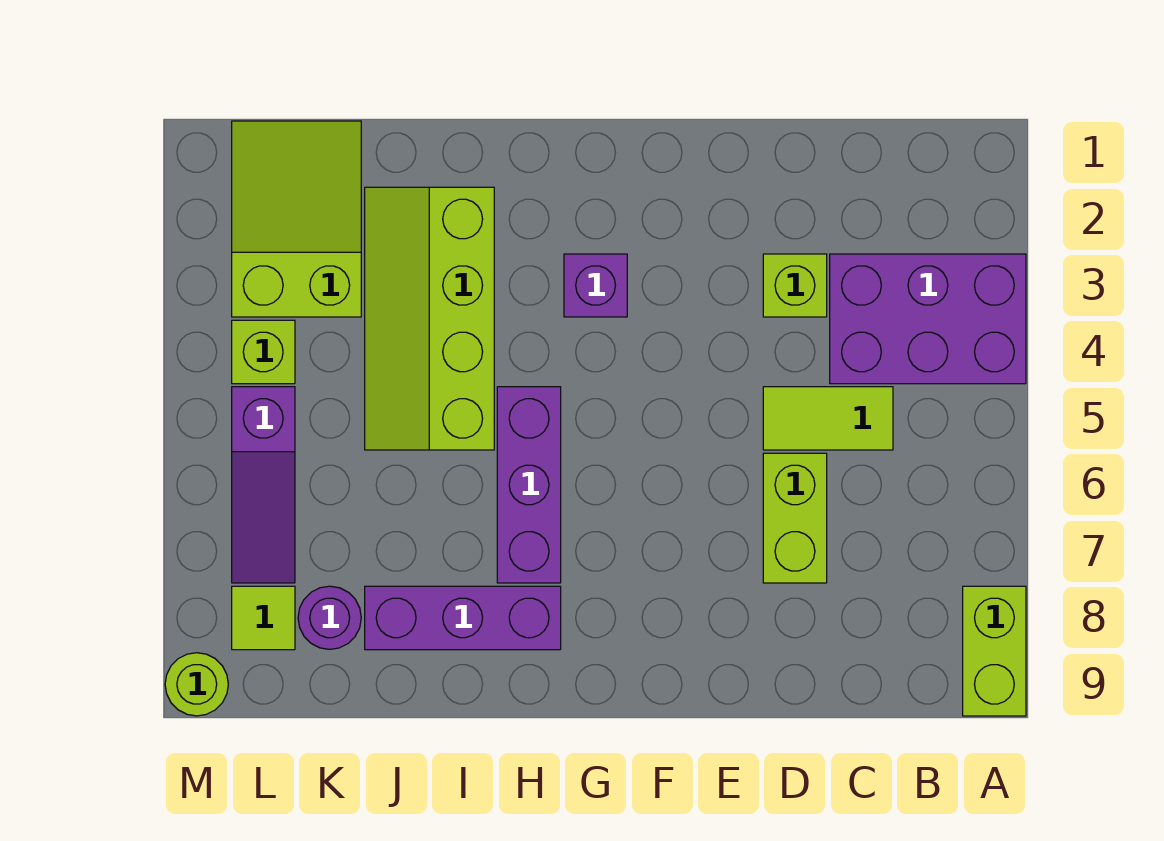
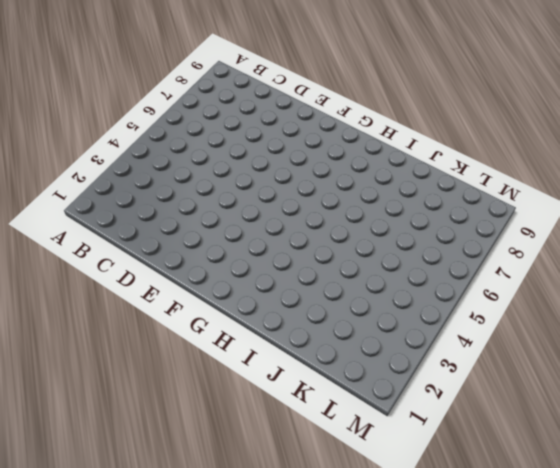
none -> purple brick A3:C4 level 1
none -> lime brick A8:A9 level 1
none -> lime tile C5:D5 level 1

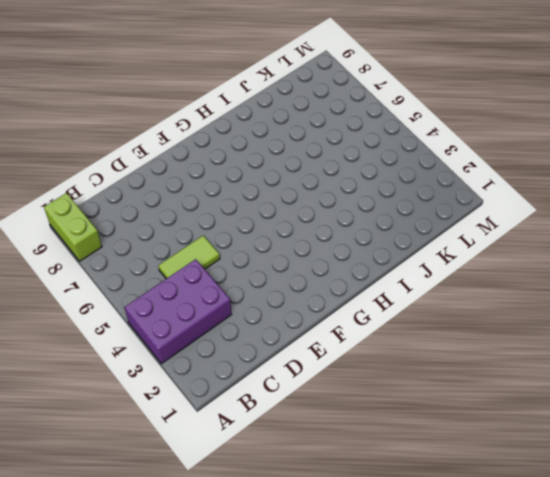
none -> lime brick D3 level 1
none -> lime brick D6:D7 level 1
none -> purple brick G3 level 1

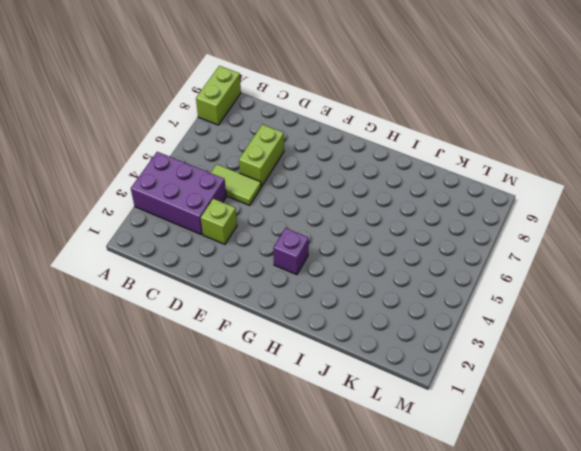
none -> purple brick H5:H7 level 1
none -> purple brick H8:J8 level 1
none -> lime slope I2:J5 level 1 top I

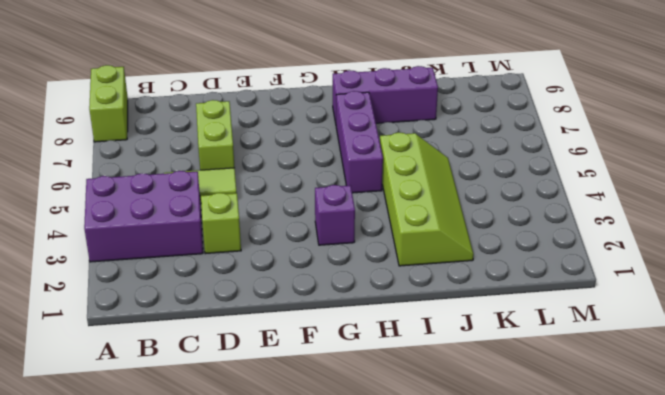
none -> lime slope K1:L3 level 1 top 3
none -> purple round brick K8 level 1
none -> lime brick L4 level 1

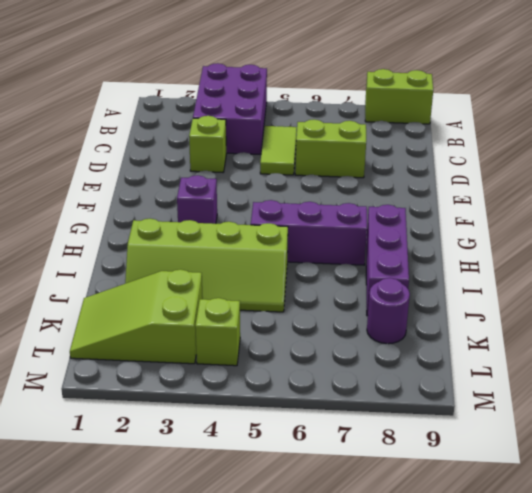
none -> purple slope L5:L7 level 1 top 5
none -> lime tile L8 level 1
none -> lime round brick M9 level 1

